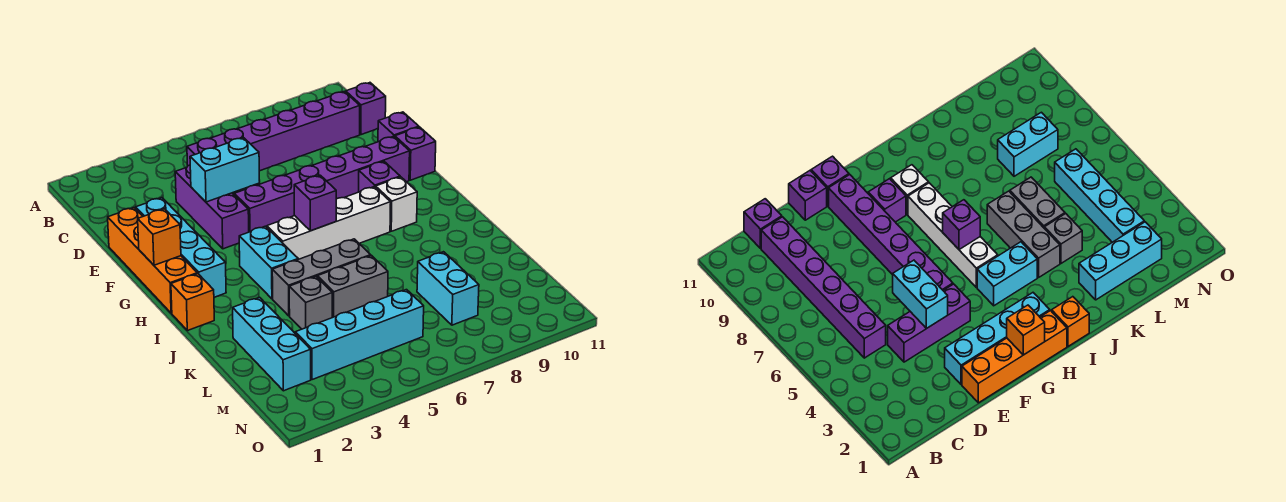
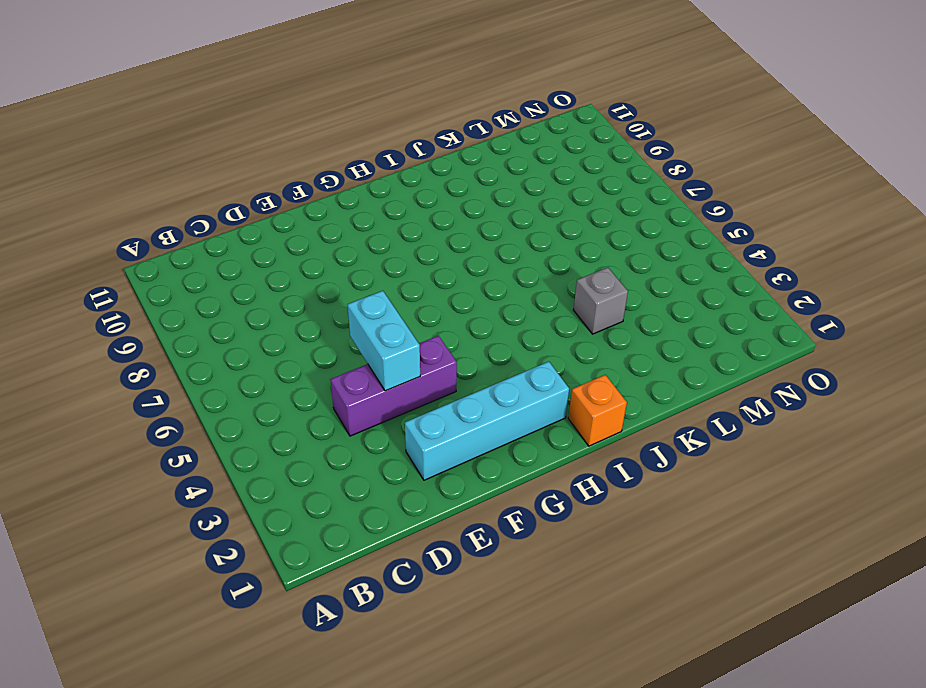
none -> purple brick C5:C10 level 1
none -> purple brick C11 level 1
none -> orange brick E1:H1 level 1

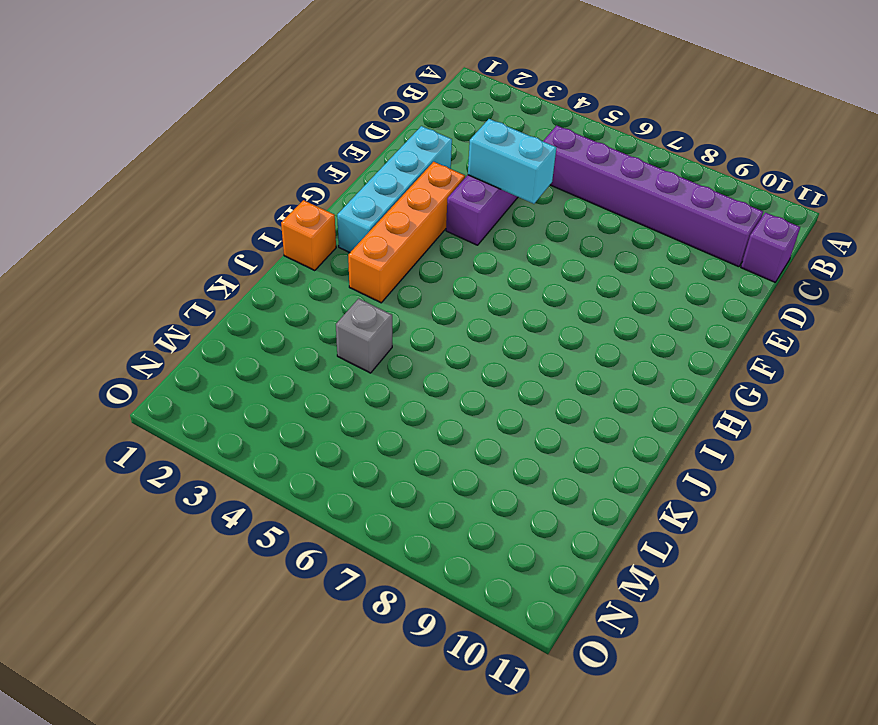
orange brick F3:I3 level 1 -> orange brick E1:H1 level 1
none -> purple brick E11 level 1
none -> purple brick F5:F10 level 1
none -> purple brick F11 level 1

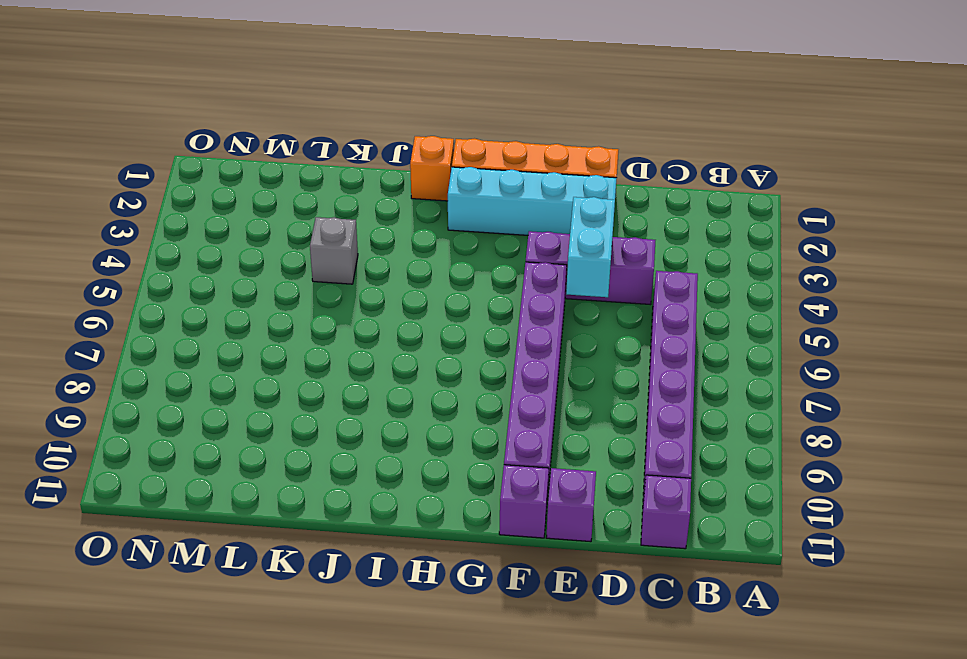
none -> purple brick G9 level 1
none -> cyan brick H4:I4 level 1
none -> white brick H5:H8 level 1

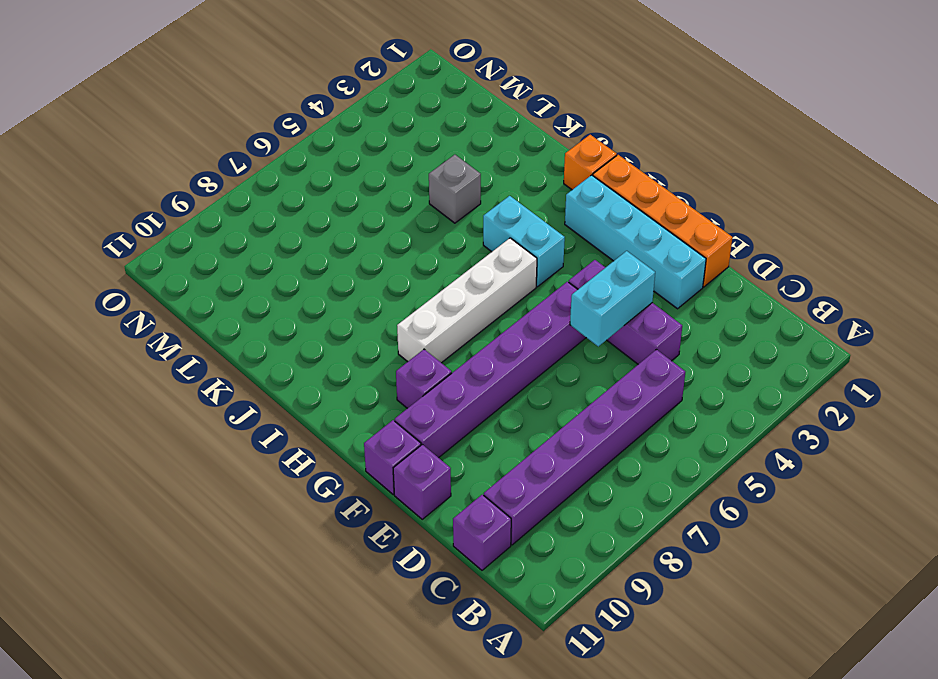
none -> white brick H9 level 1
none -> grey brick J4:J6 level 1
none -> cyan brick K2:M2 level 1

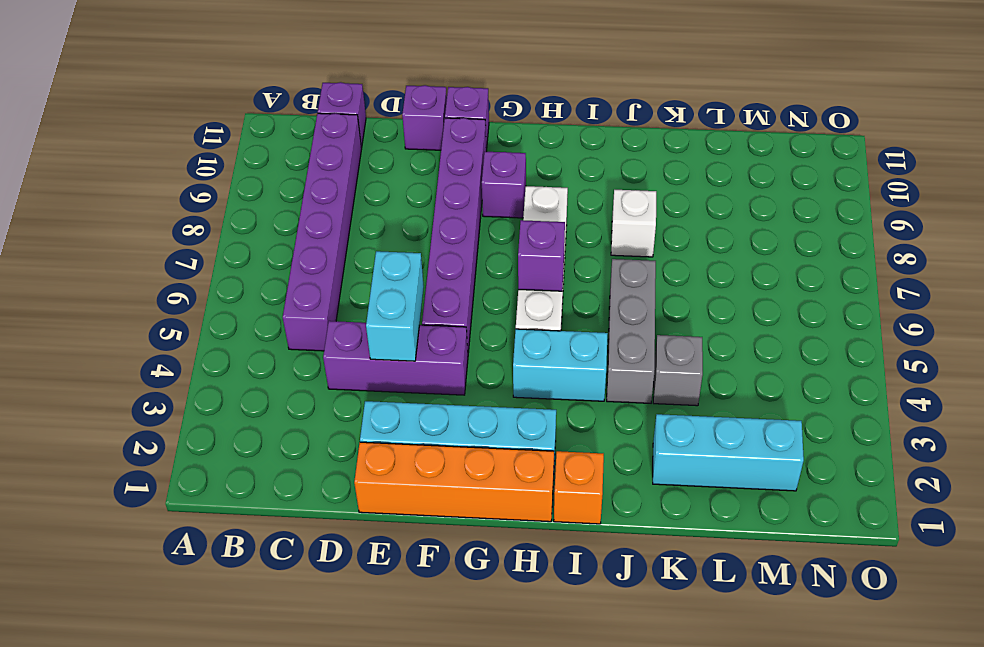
white brick J8 level 1 -> white brick H9 level 1
none -> grey brick K5:K6 level 1
none -> cyan brick L8:M8 level 1
none -> cyan brick M3:M6 level 1

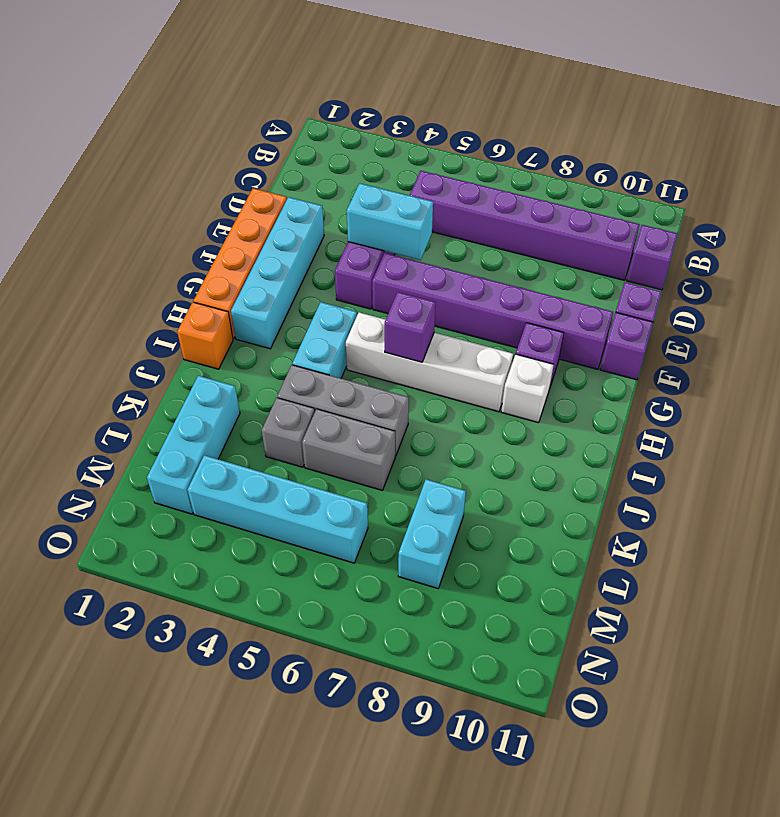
none -> orange brick G1 level 2

